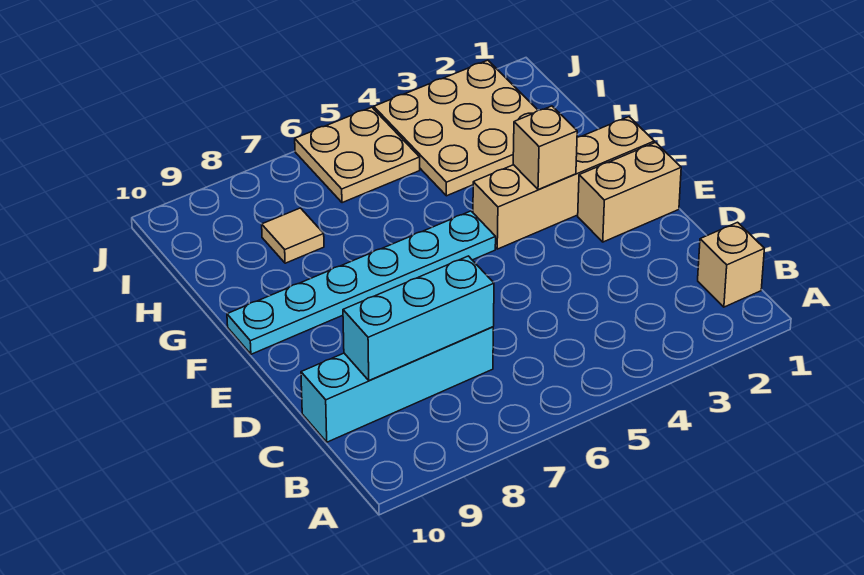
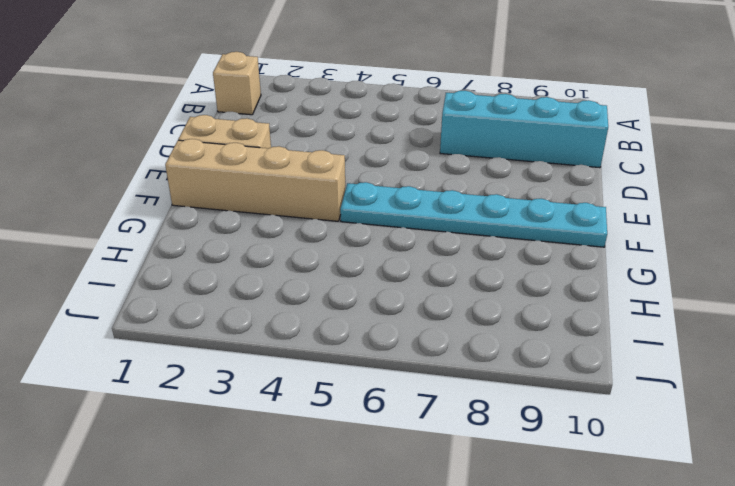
none -> tan plate H2:J4 level 1
none -> tan tile H8 level 1

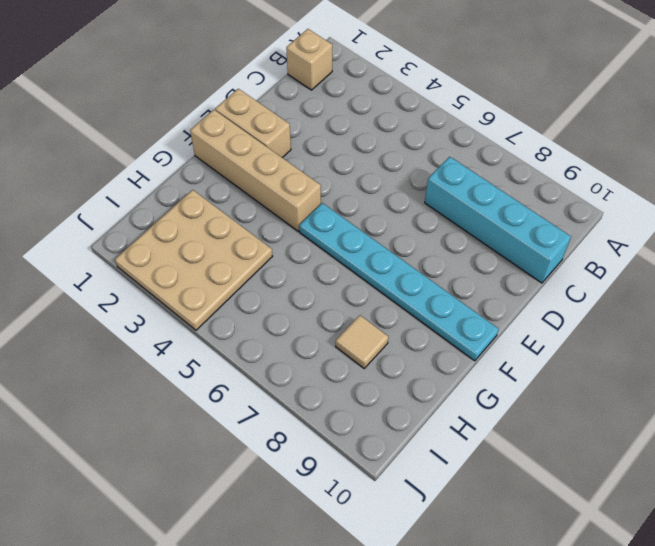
none -> tan plate I5:J6 level 1
none -> cyan brick C7:C9 level 2

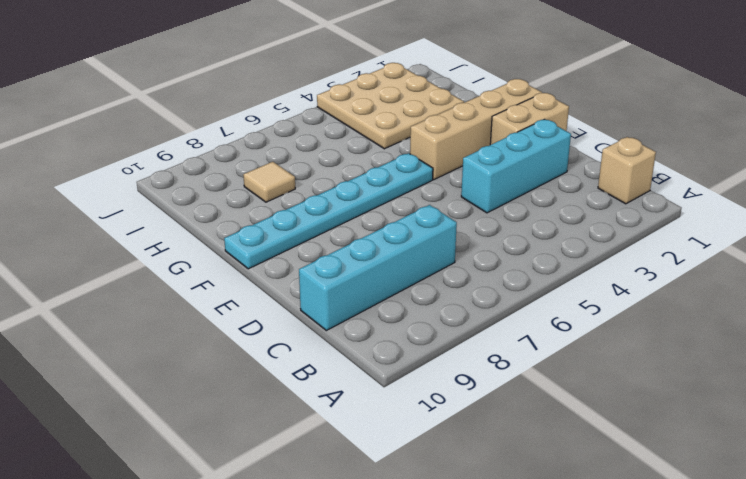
cyan brick D2:D4 level 1 -> cyan brick C7:C9 level 2
none -> tan plate I5:J6 level 1
none -> tan brick F3 level 2

